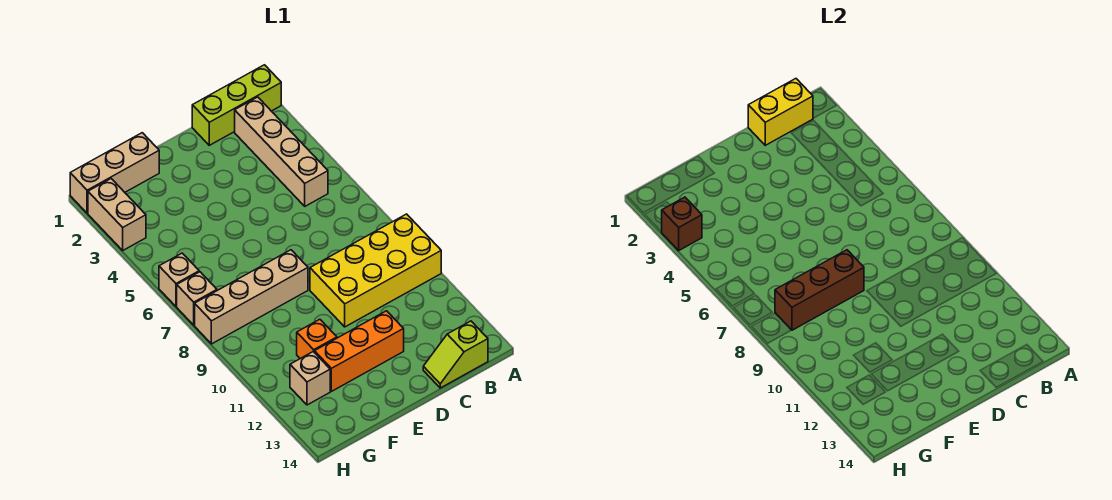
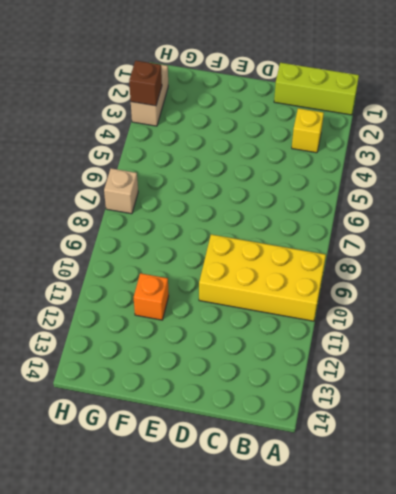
yellow brick B3 level 1 -> tan brick B2:B5 level 1
none -> lime slope B14:C14 level 1 top B
none -> orange brick D12:F12 level 1
none -> tan brick E8:H8 level 1

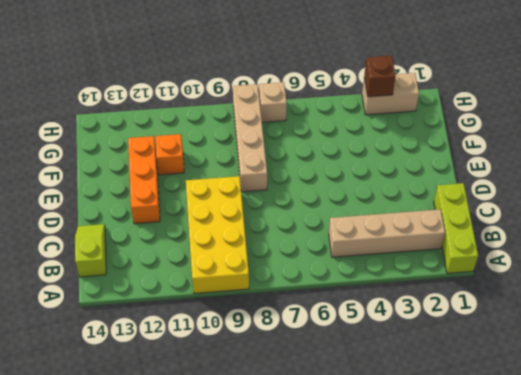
none -> tan brick F1:H1 level 1
none -> tan brick G12 level 1
none -> tan brick H6 level 1

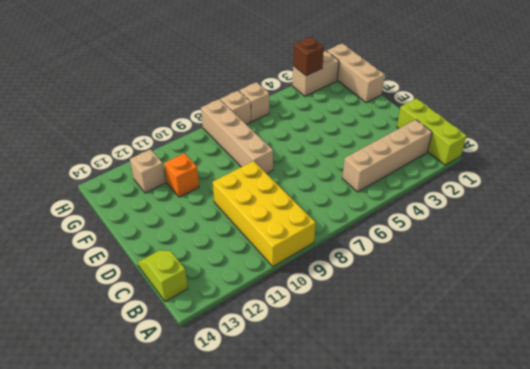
none -> orange brick D12:F12 level 1
none -> yellow brick B1:C1 level 2
none -> brown brick E8:G8 level 2

